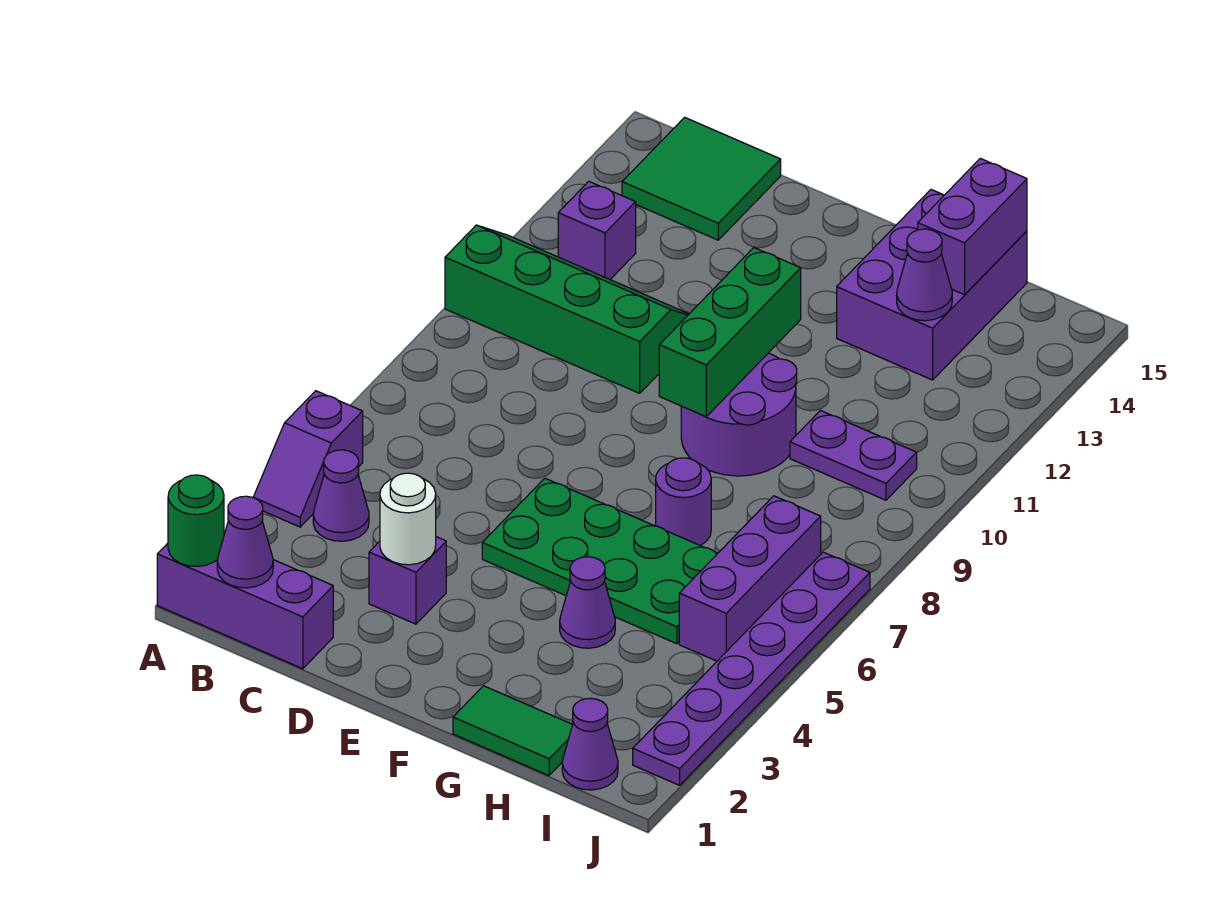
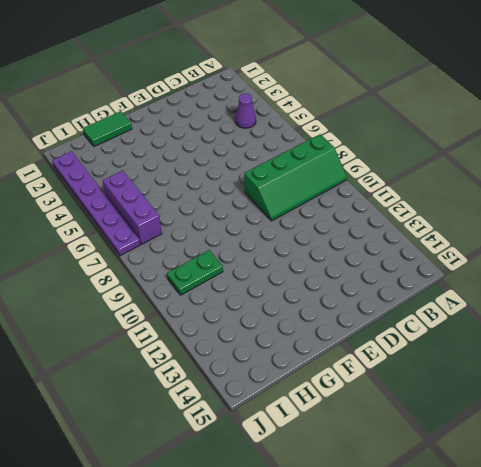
green slope A8:D9 level 1 top 8 -> green slope A10:D11 level 1 top 10
green plate H10:I10 level 1 -> purple plate H10:I10 level 1
none -> purple brick A1:C1 level 1
none -> purple slope A4:A5 level 1 top 5
none -> purple brick B12 level 1

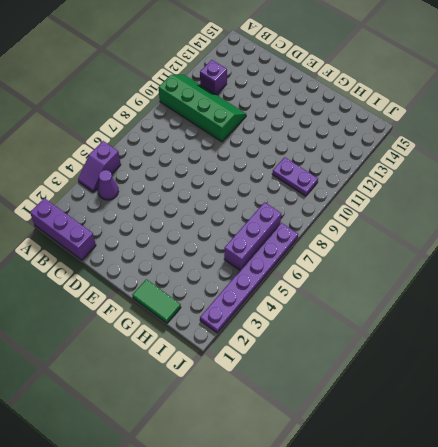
none -> green tile B14:C15 level 1
none -> purple brick D3 level 1
none -> green plate E5:H6 level 1

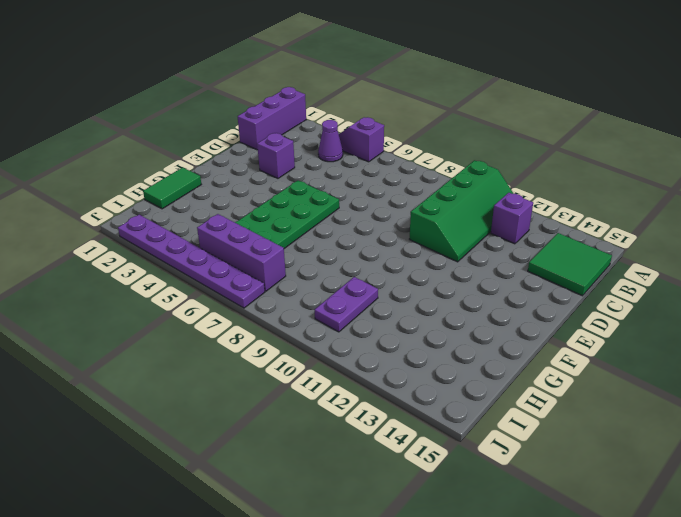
none -> purple round brick F9:G10 level 1
none -> purple cone G4 level 1
none -> purple round brick G7 level 1

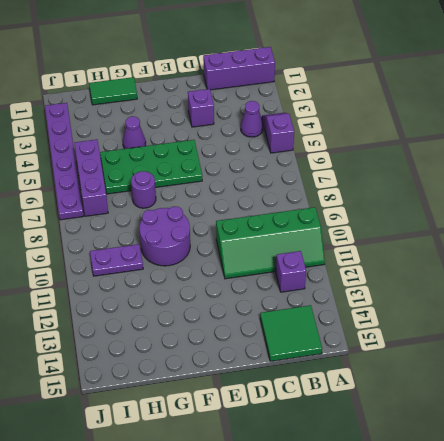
none -> purple brick G13:H15 level 1
none -> purple cone I1 level 1
none -> green round brick A1 level 2

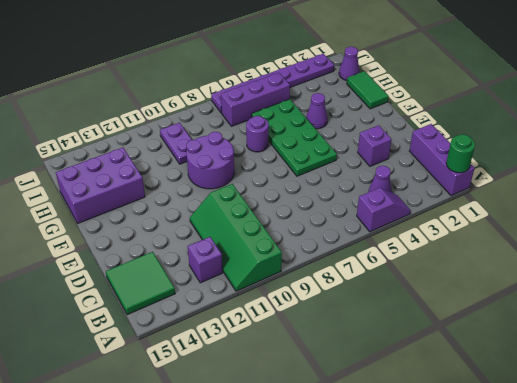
none -> purple cone B1 level 2
none -> white round brick D3 level 2
none -> green brick F9:F11 level 2

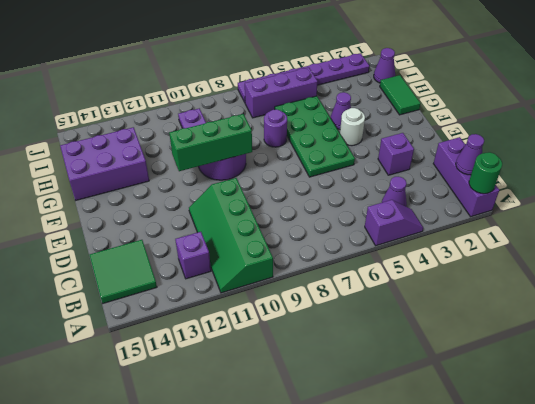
white round brick F4 level 1 -> white round brick D3 level 2
none -> purple cone H13 level 2
none -> purple brick H14:H15 level 2

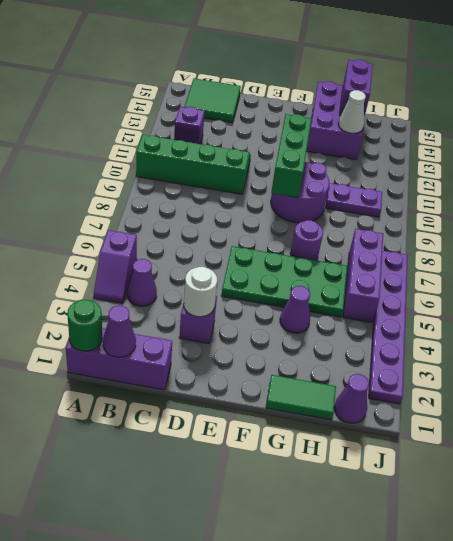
white cone H13 level 2 -> purple cone H13 level 2

